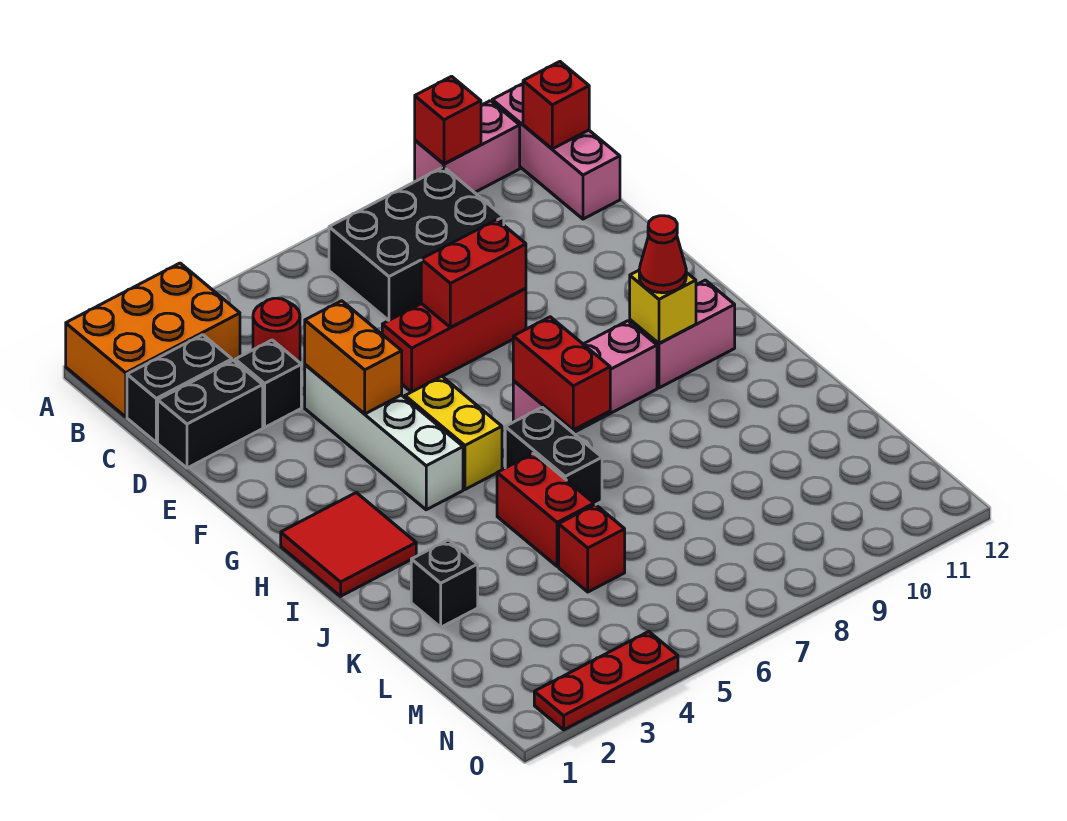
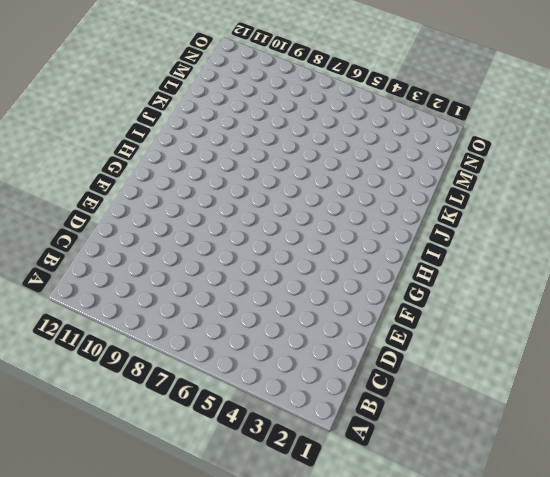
none -> orange brick A1:B3 level 1
none -> pink brick A10:A11 level 1
none -> pink brick A12:C12 level 1

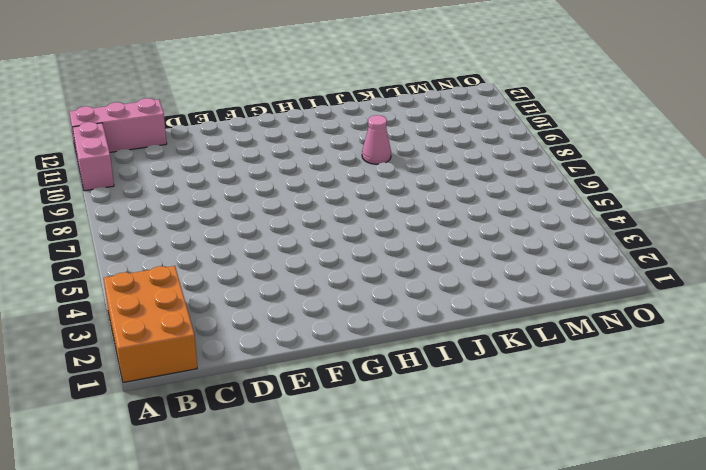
pink cone J9 level 1 -> none
none -> black brick B7:C9 level 1
none -> black brick C1:C2 level 1
none -> red round brick C4 level 1

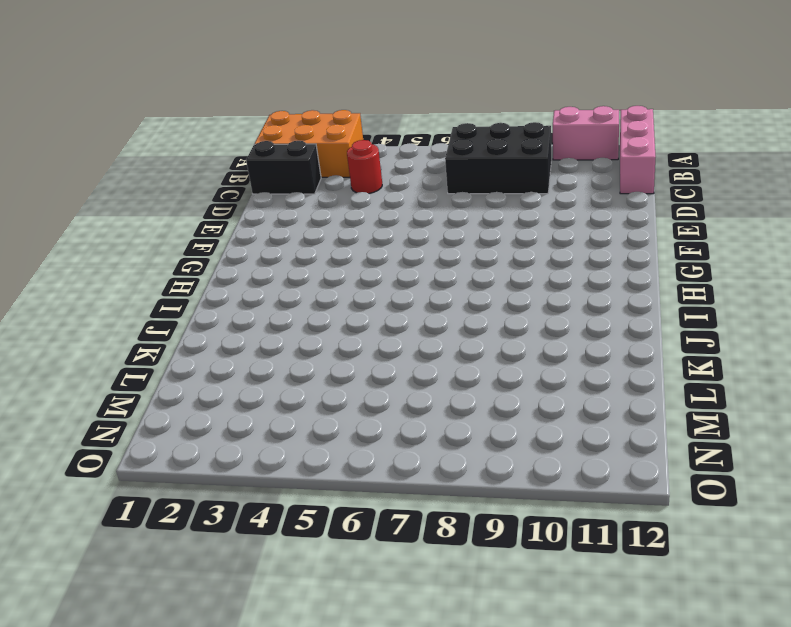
none -> black brick D1:D2 level 1
none -> black brick D3 level 1
none -> white brick E4:H4 level 1

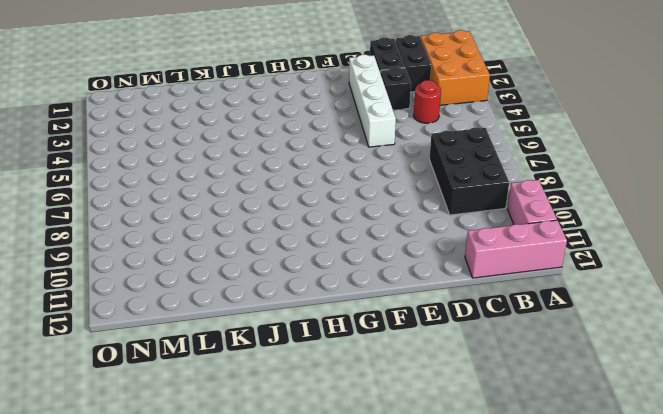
white brick E2:E5 level 1 -> white brick E4:H4 level 1
none -> red brick E6:E8 level 1
none -> yellow brick G5:H5 level 1
none -> red tile H1:I2 level 1

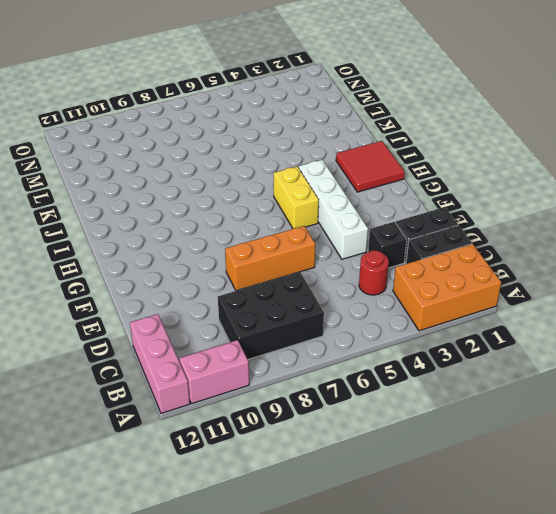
orange brick E6:E8 level 1 -> red brick E6:E8 level 1
none -> pink brick H7:H9 level 1
none -> pink brick H10:H11 level 1
none -> black brick I6:J6 level 1

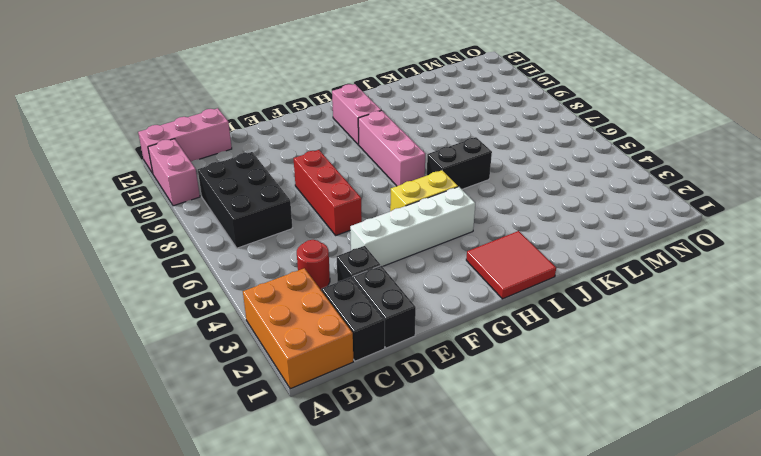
none -> red brick J5:K5 level 1
none -> black brick K2 level 1
none -> red brick L5 level 1

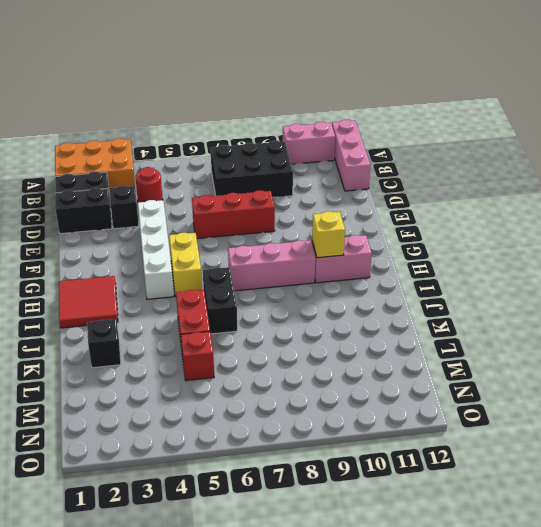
none -> red plate O2:O4 level 1
none -> red brick A10 level 2
none -> red brick B12 level 2

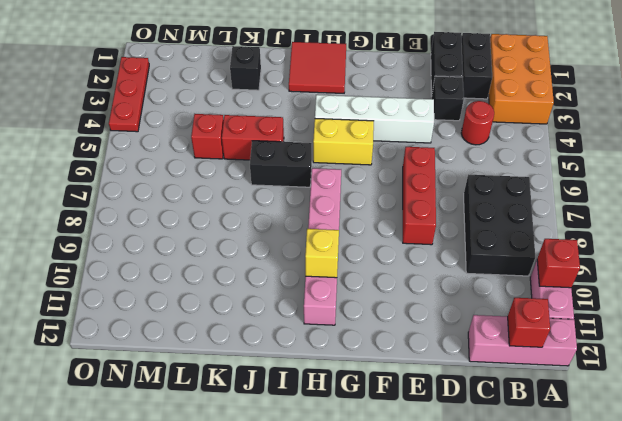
none -> orange brick E4:F4 level 2
none -> red brick E7:E8 level 2
none -> red brick H7:I7 level 2

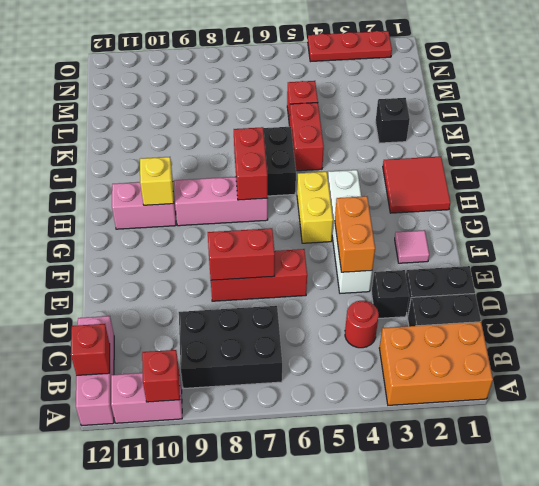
pink tile F2 level 1 -> none
none -> red cone H10 level 3

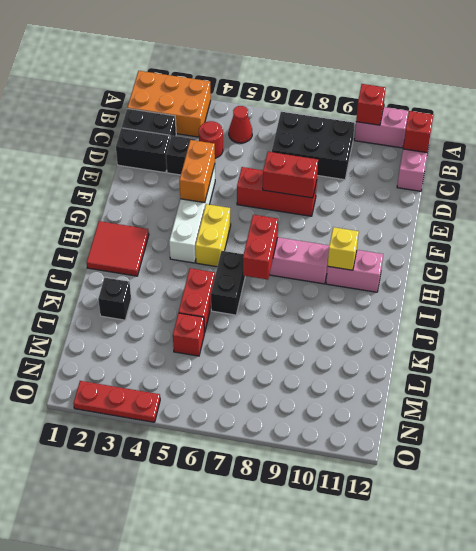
red cone B5 level 1 -> red cone H10 level 3

